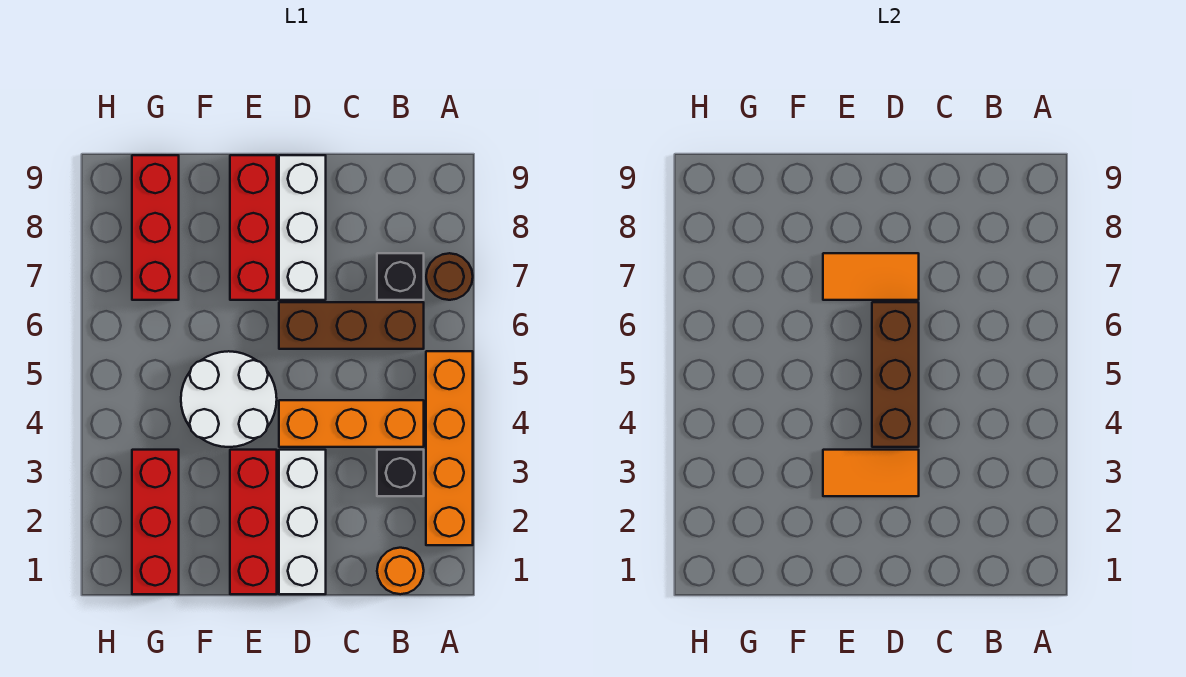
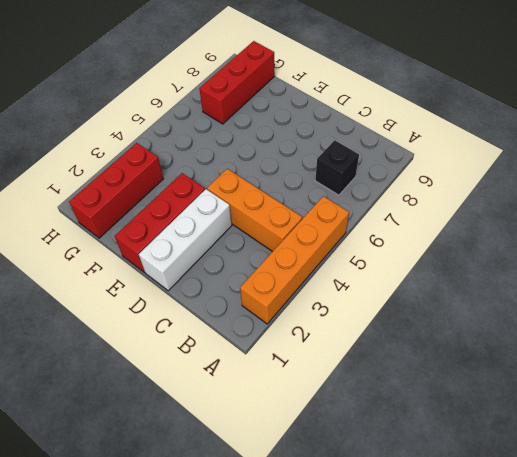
none -> brown round brick A7 level 1
none -> orange round brick B1 level 1
none -> black brick B3 level 1

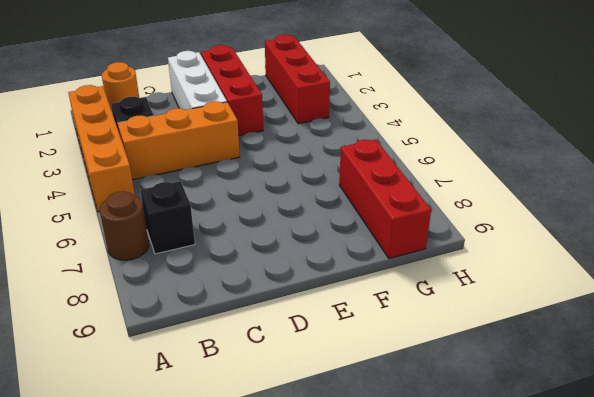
none -> brown brick B6:D6 level 1
none -> white brick D7:D9 level 1
none -> white round brick E4:F5 level 1

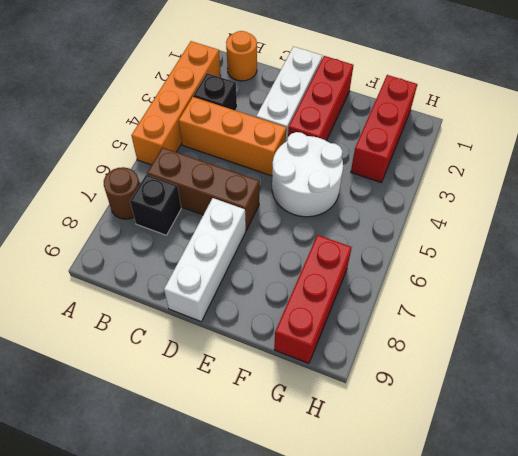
none -> red brick E7:E9 level 1
none -> orange tile D3:E3 level 2
none -> brown brick D4:D6 level 2

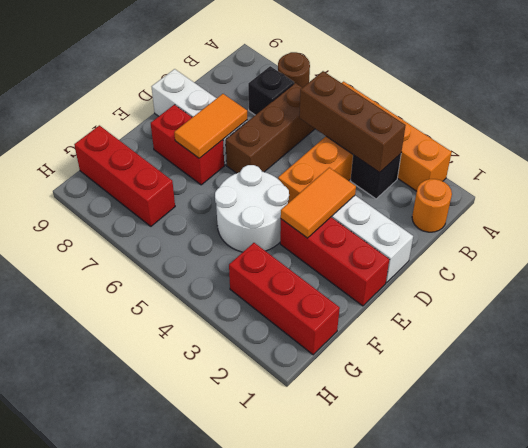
brown brick B3:B5 level 2 -> brown brick D4:D6 level 2
red brick E7:E8 level 1 -> red brick E7:E9 level 1

